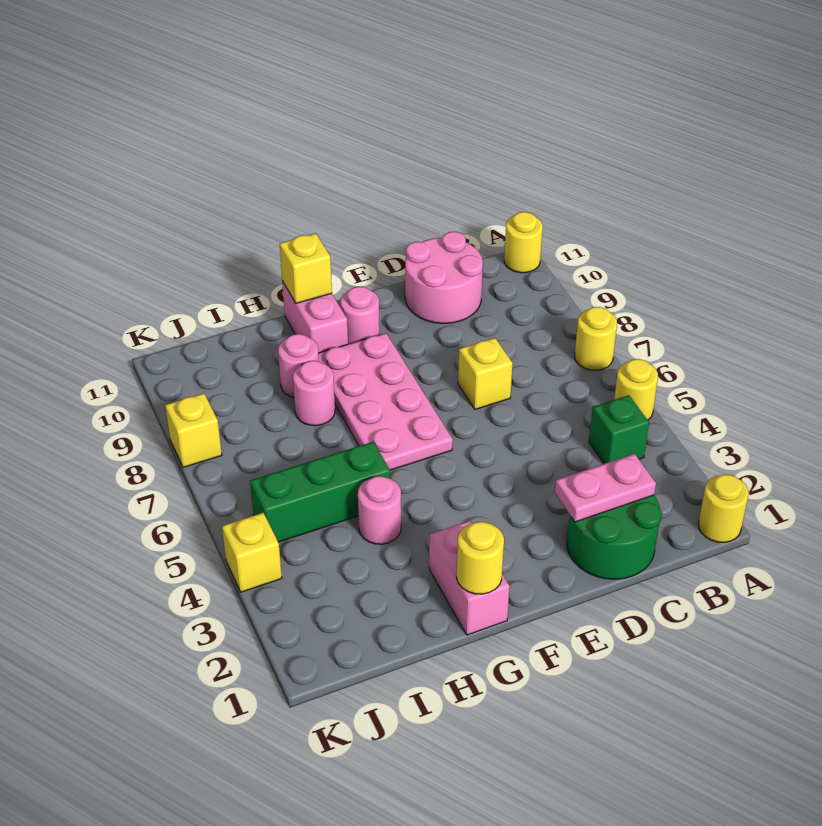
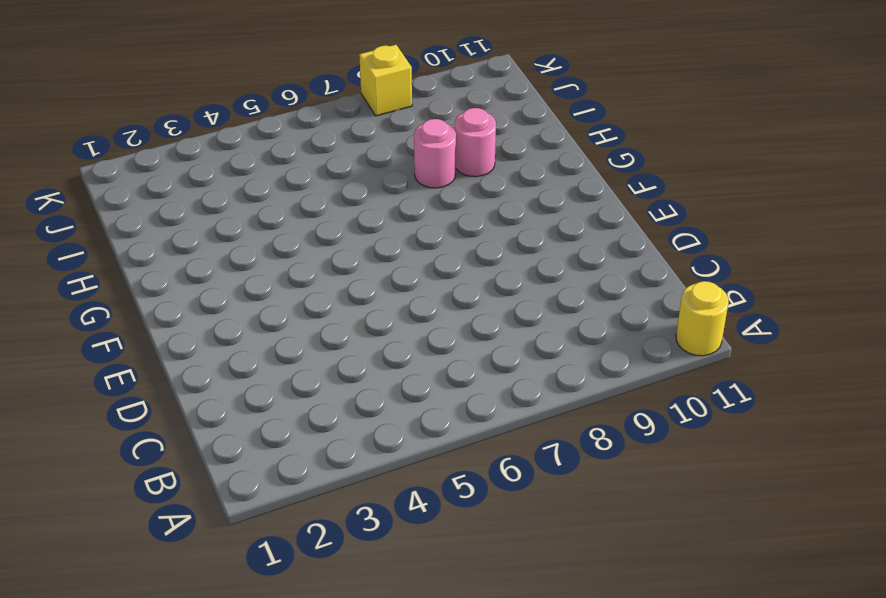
none -> yellow round brick A1 level 1
none -> yellow round brick A5 level 1
none -> yellow round brick A7 level 1

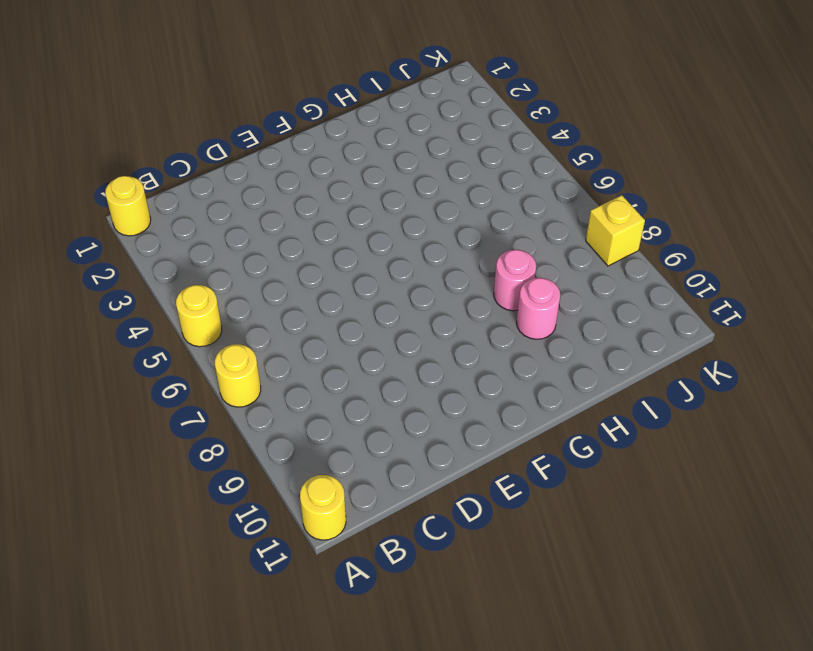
none -> green brick B4 level 1
none -> green round brick C1:D2 level 1
none -> pink round brick C10:D11 level 1

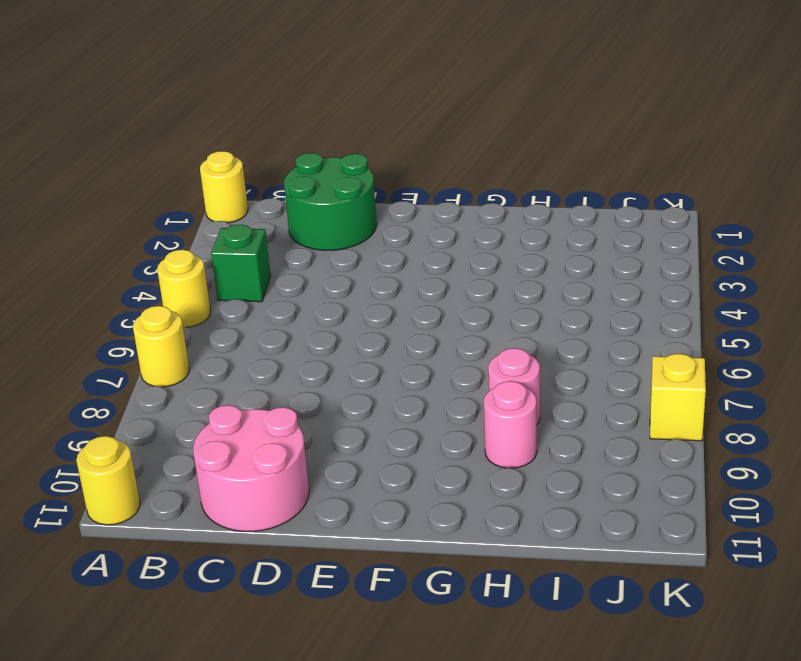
none -> yellow brick D7 level 1
none -> pink plate F6:G9 level 1
none -> pink round brick F10 level 1

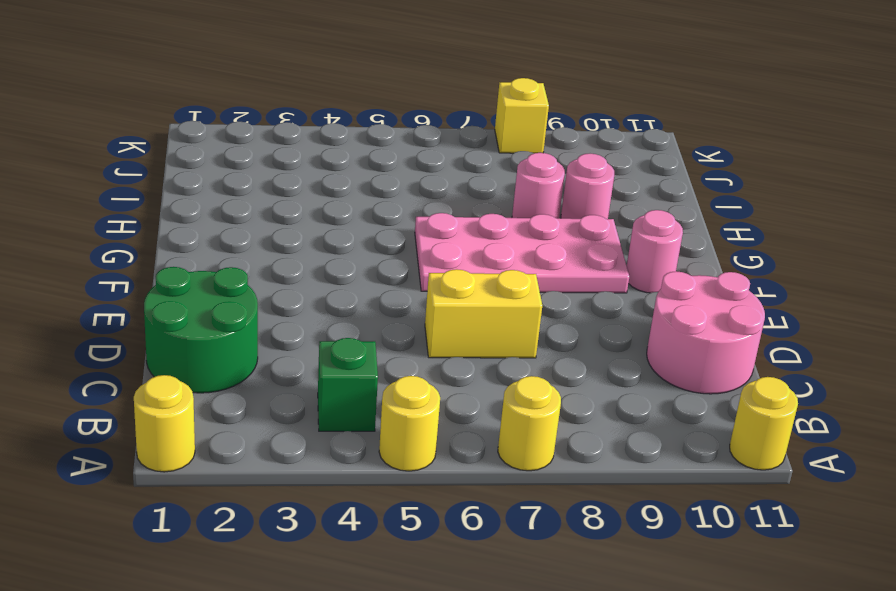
yellow brick D6:D7 level 1 -> yellow brick D7 level 1
none -> pink brick G1:G2 level 1
none -> pink brick G10:G11 level 1
none -> pink round brick H4 level 1

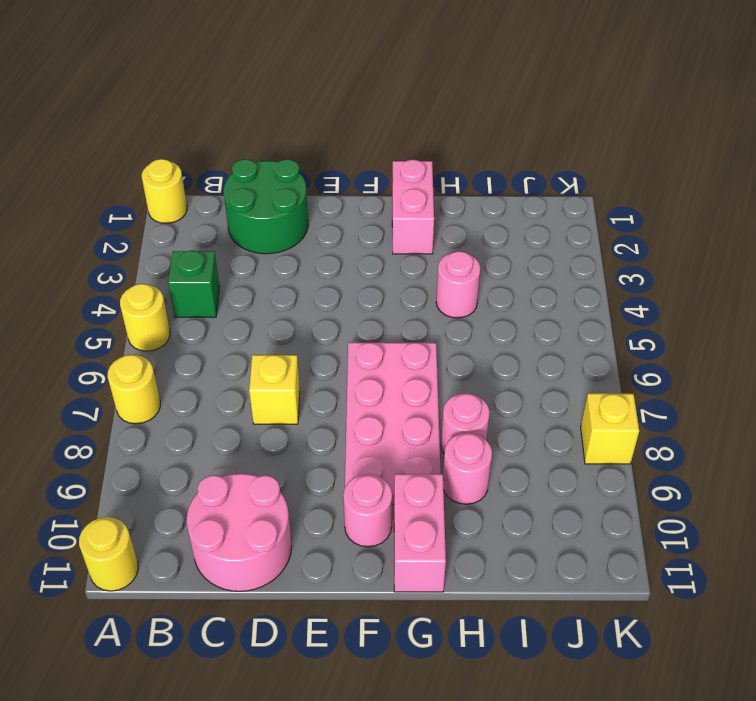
none -> green brick H5:J5 level 1
none -> yellow brick K4 level 1
none -> pink plate C2:D2 level 2

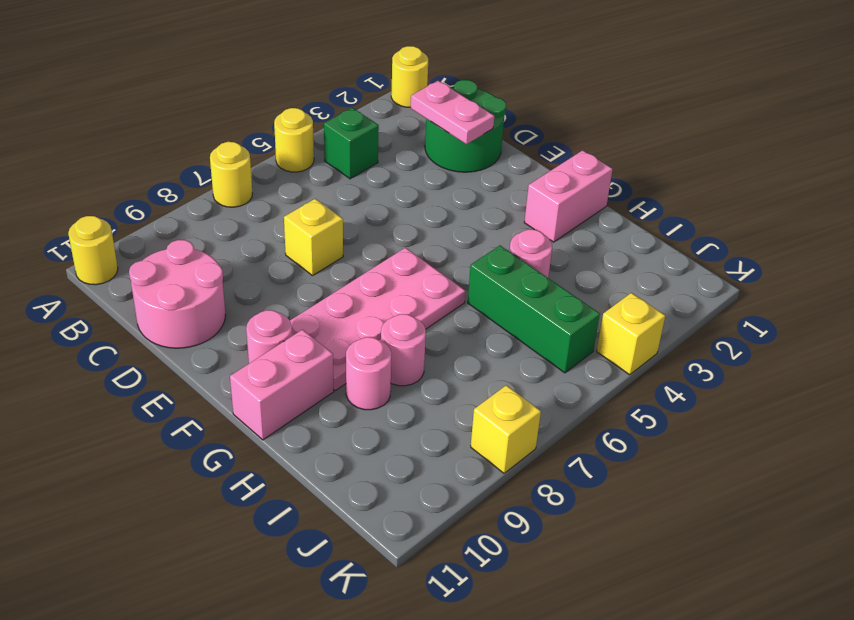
none -> yellow round brick G1 level 2
none -> yellow brick G11 level 2

